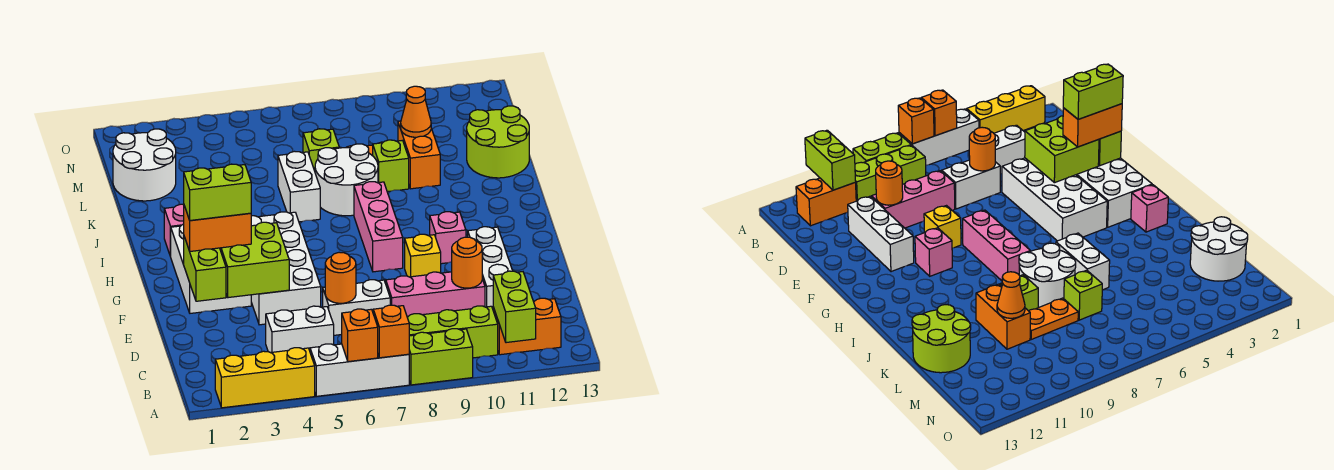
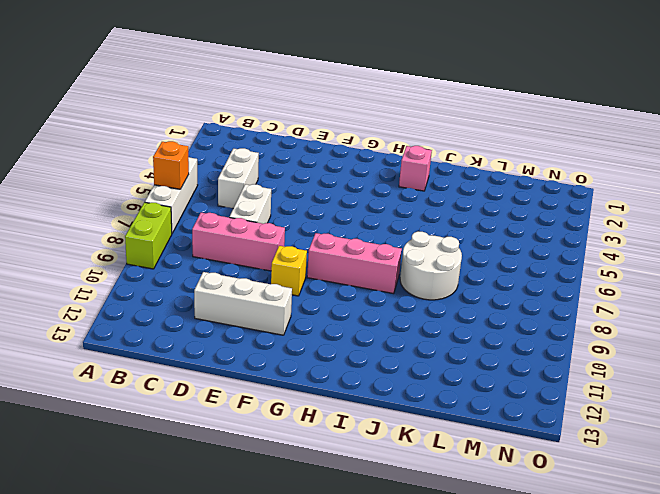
pink brick C8:E8 level 1 -> pink brick D8:D10 level 1
none -> yellow brick A2:A4 level 1
none -> lime brick B8:B10 level 1
none -> orange brick B11:B12 level 1
none -> white brick E4:H5 level 1

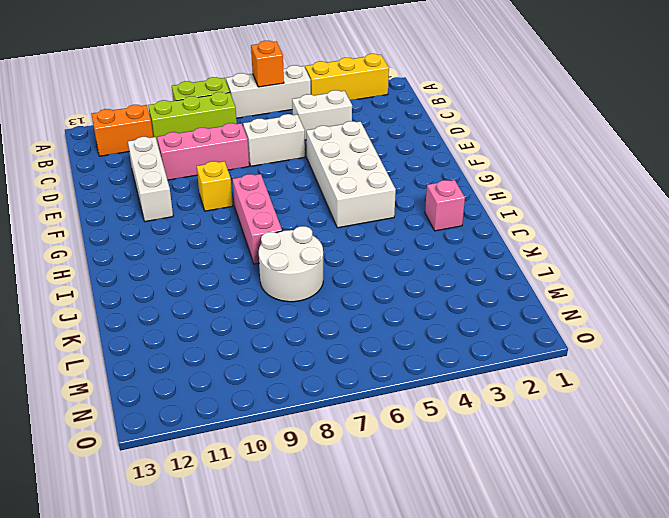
none -> white brick F2:H3 level 1
none -> pink brick G10 level 1
none -> white brick J6:K6 level 1
none -> lime brick K9 level 1

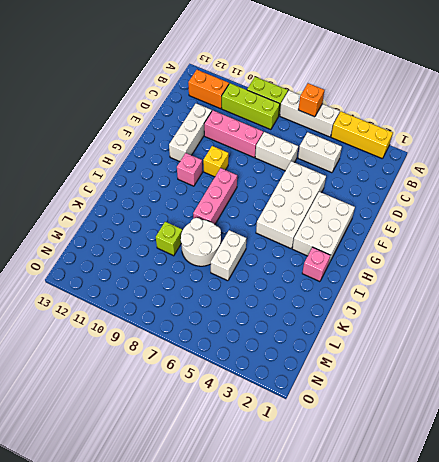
none -> orange brick K10:L10 level 1
none -> lime round brick K12:L13 level 1
none -> white round brick L1:M2 level 1
none -> lime brick L7 level 1

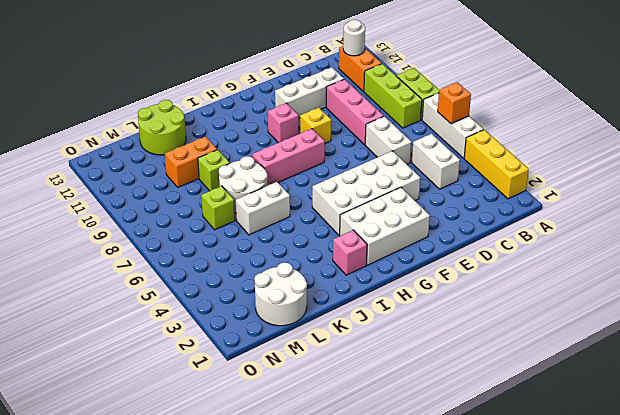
white round brick B12 level 2 -> none
none -> orange plate L8:L9 level 1
none -> orange brick A7 level 2
none -> lime brick A11:B11 level 2
none -> orange round brick D6 level 2

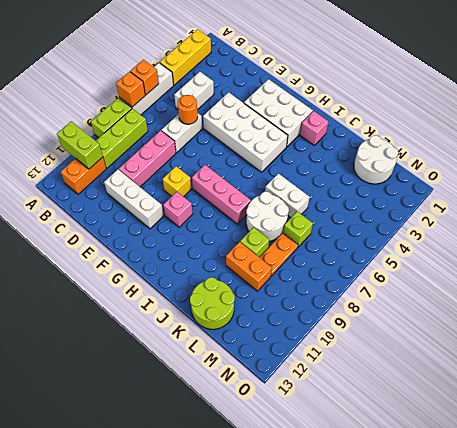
none -> orange round brick D10 level 2
none -> lime brick E2:F2 level 2
none -> lime brick E3:F4 level 2
none -> orange cone L10 level 2

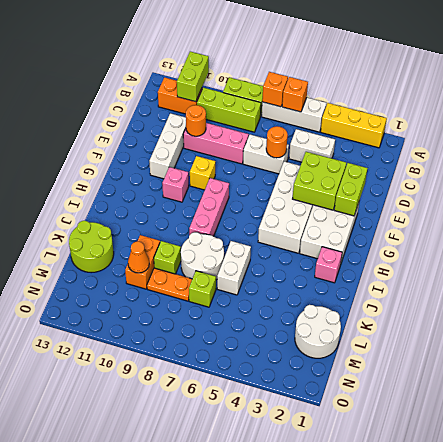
none -> orange brick F2:F3 level 3
none -> lime brick F2:F3 level 4

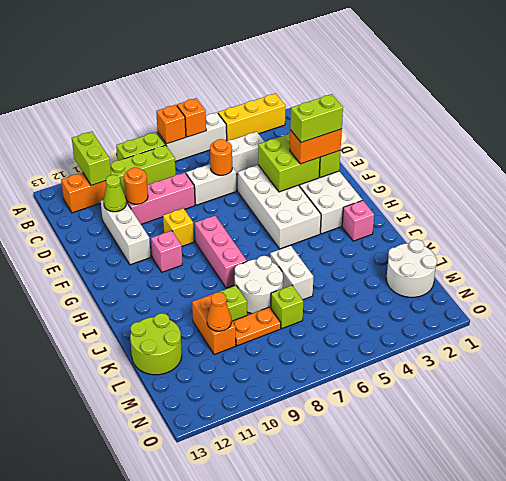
lime cone D11 level 2 -> none

